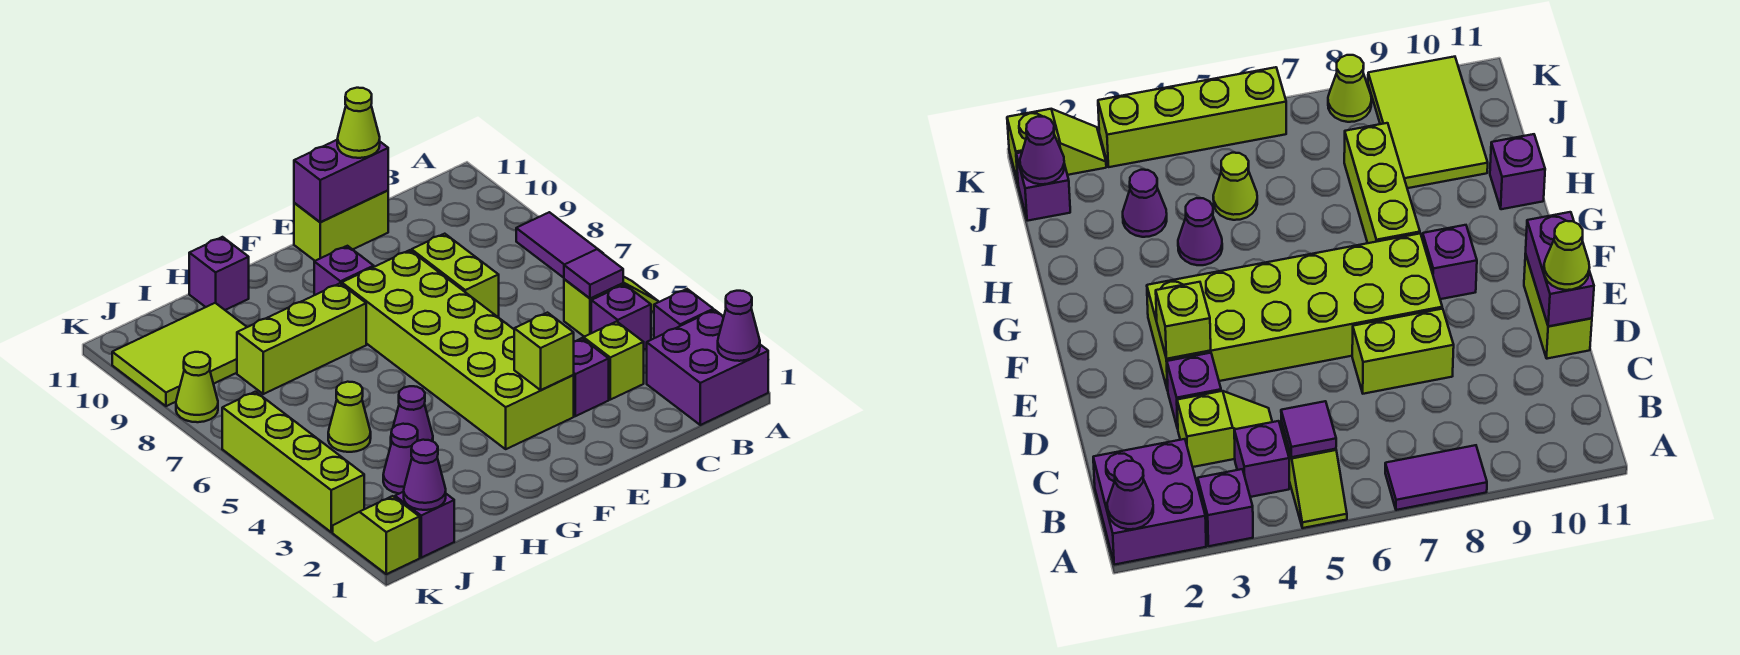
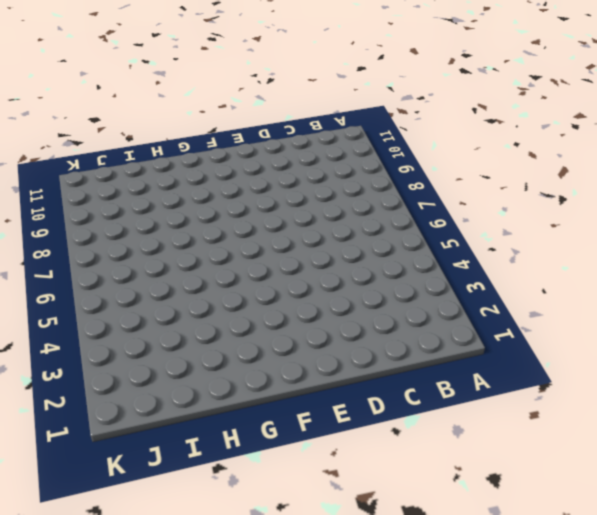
none -> purple brick A1:B2 level 1
none -> purple brick A3 level 1
none -> lime slope A5:B5 level 1 top B

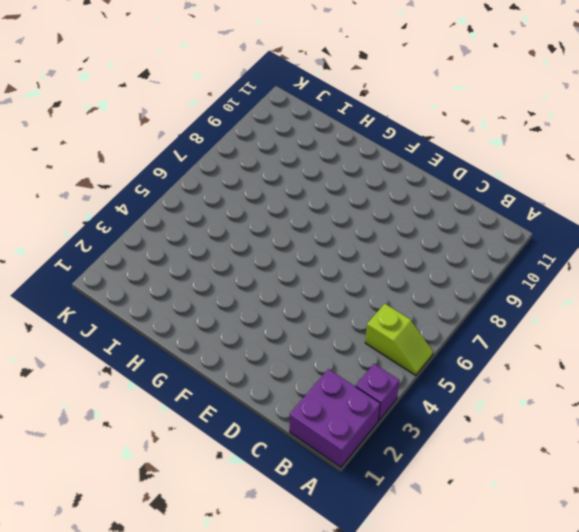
none -> purple tile A7:A8 level 1
none -> purple brick B4 level 1
none -> lime slope C3:C4 level 1 top 3

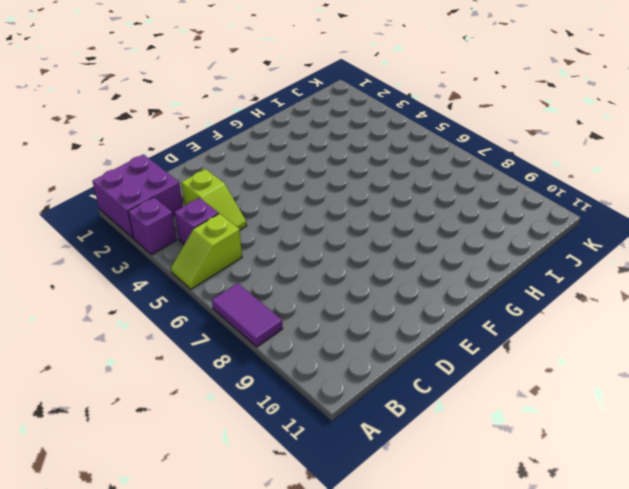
none -> purple brick D3 level 1
none -> lime brick D7:D8 level 1
none -> lime brick D11:E11 level 1

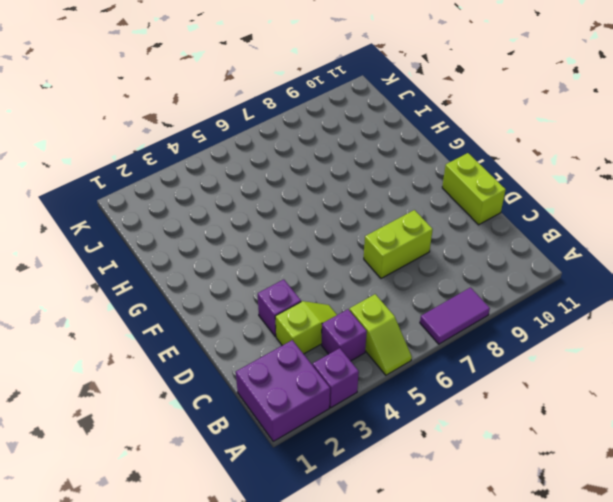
none -> lime brick E3:F8 level 1
none -> purple brick F9 level 1
none -> lime brick G8:I8 level 1

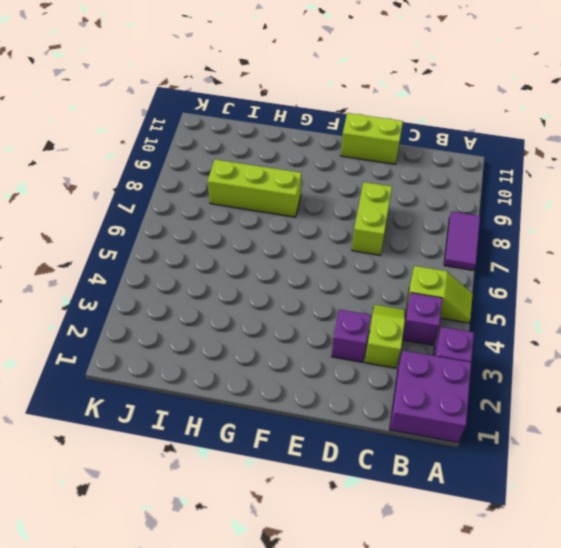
none -> lime brick E3:F8 level 1
none -> purple brick F9 level 1
none -> purple cone H4 level 1

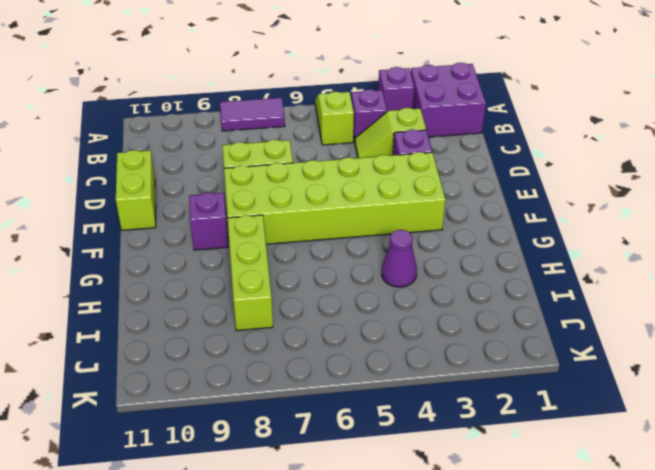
none -> purple brick H11 level 1
none -> purple cone I3 level 1
none -> lime cone I5 level 1

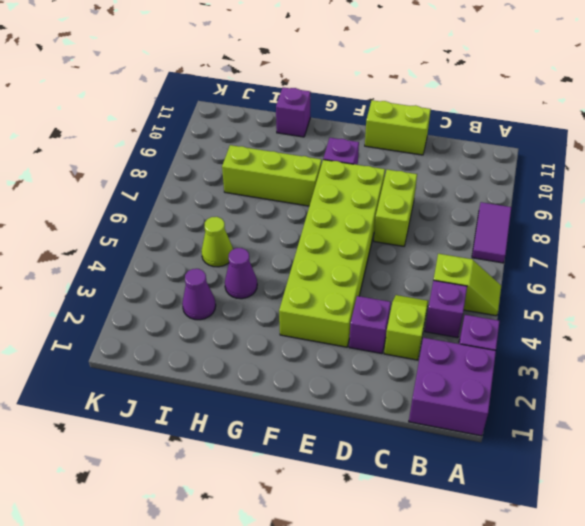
none -> lime tile I9:K10 level 1
none -> purple brick J1 level 1
none -> lime slope K1:K2 level 1 top 1

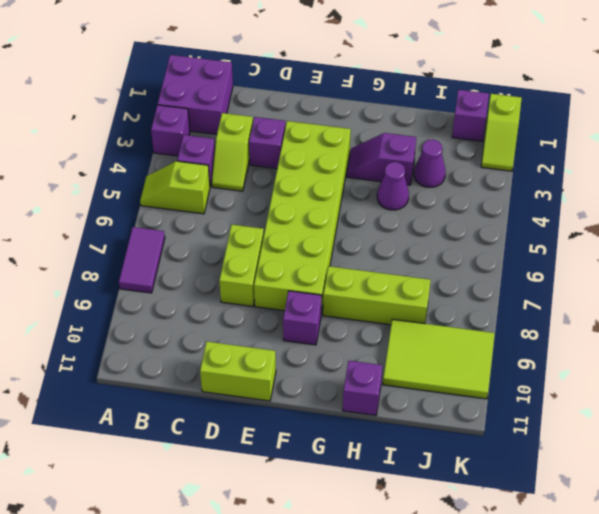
purple slope G3:H3 level 1 top H -> none
none -> lime cone I5 level 1
none -> lime brick K3:K6 level 1
none -> lime cone K8 level 1

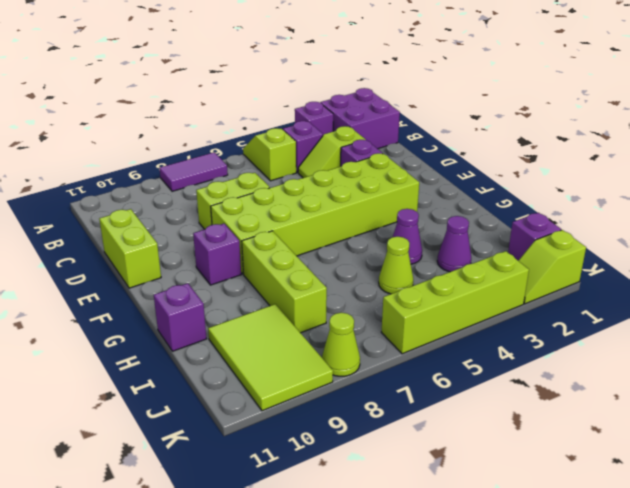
none -> purple cone A1 level 2
none -> purple tile B5 level 2
none -> purple brick D11:E11 level 2

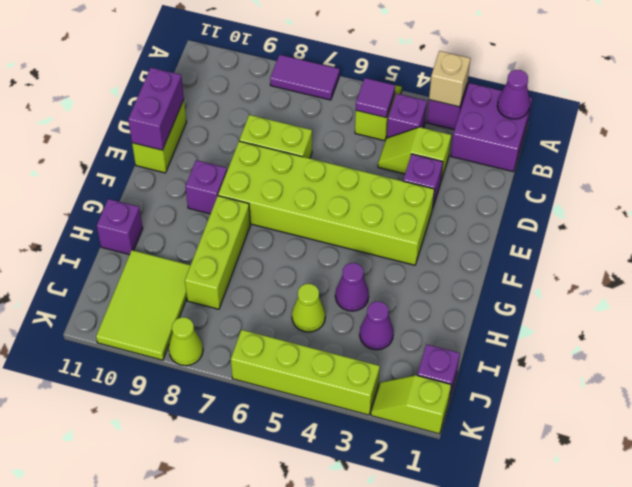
tan brick A3 level 2 -> none
none -> lime brick E3 level 2
none -> purple cone J1 level 2
none -> lime cone D11 level 3

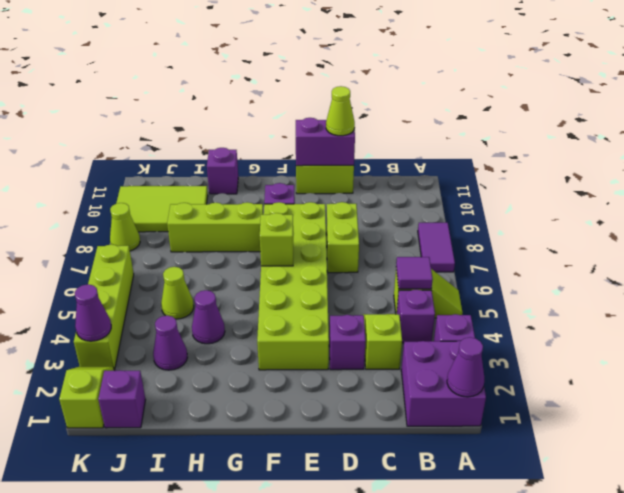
lime brick F6 level 2 -> lime brick E3 level 2
purple cone K3 level 2 -> purple cone J1 level 2

